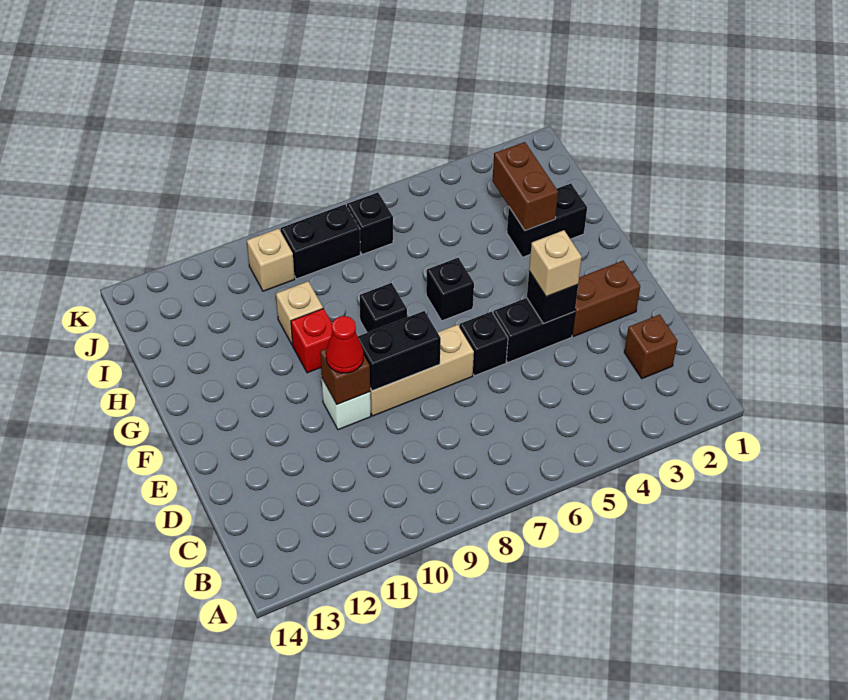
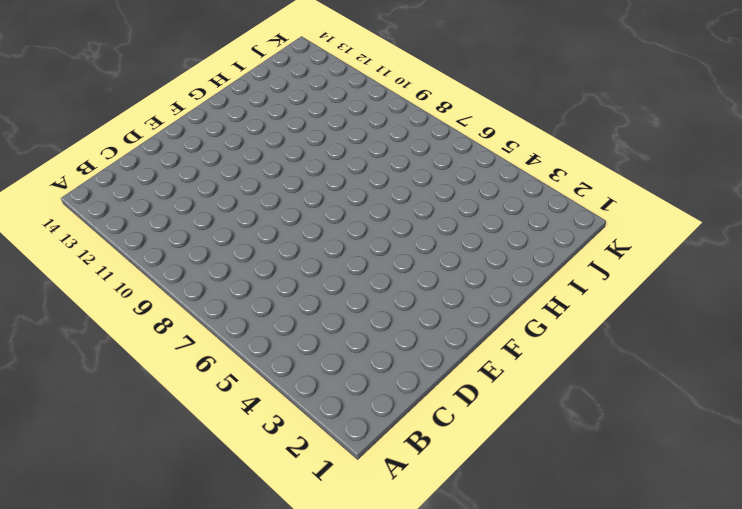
none -> brown brick C2 level 1
none -> brown brick E2:E3 level 1
none -> black brick E4:E5 level 1

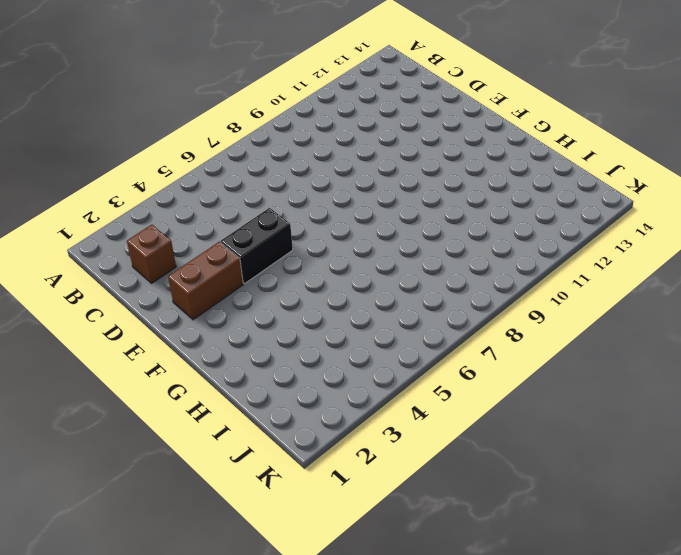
none -> black brick E6 level 1
none -> tan brick E7:E9 level 1
none -> white brick E10 level 1

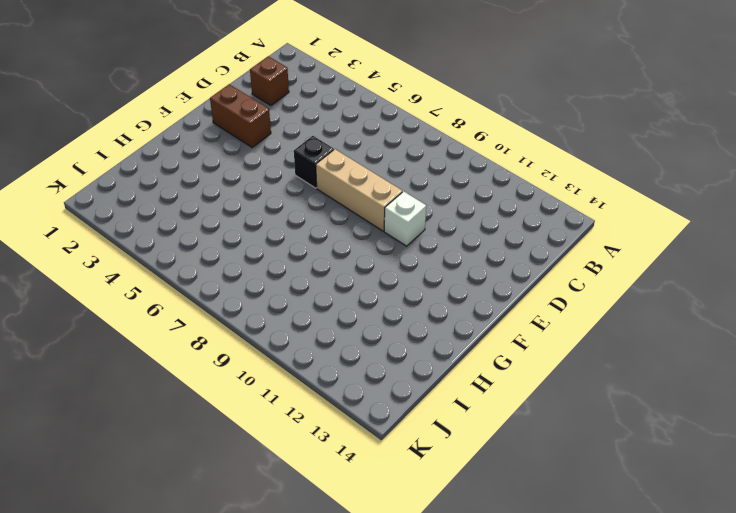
none -> black brick E4:E5 level 1
none -> black brick G6 level 1
none -> black brick G8 level 1

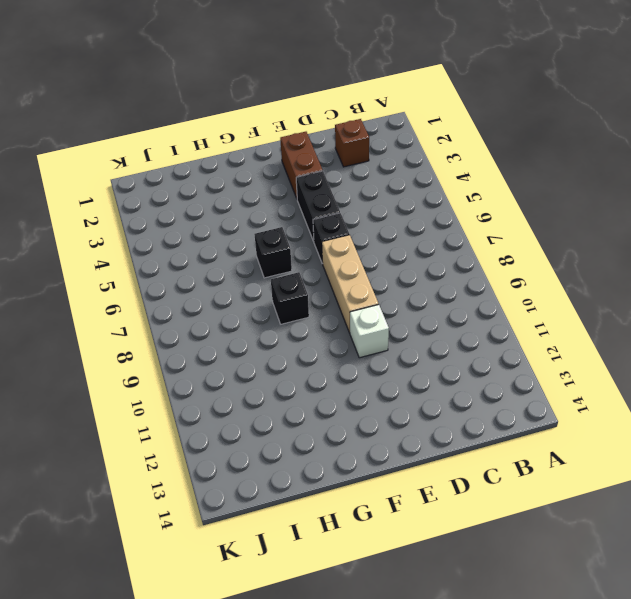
none -> red brick G10 level 1
none -> black brick H2:H3 level 1
none -> tan brick H10 level 1

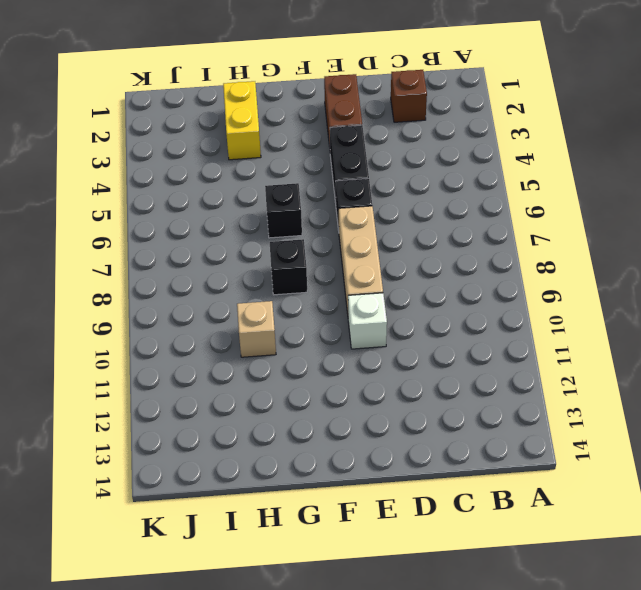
yellow brick H2:H3 level 1 -> black brick H2:H3 level 1
none -> red brick G10 level 1
none -> black brick J7 level 1
none -> black brick J8:J9 level 1

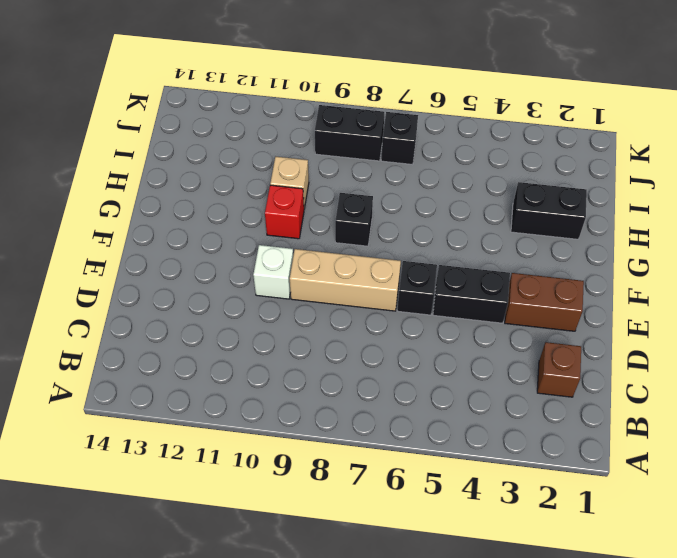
none -> black brick G6 level 1
none -> tan brick J10 level 1
none -> black brick E4 level 2

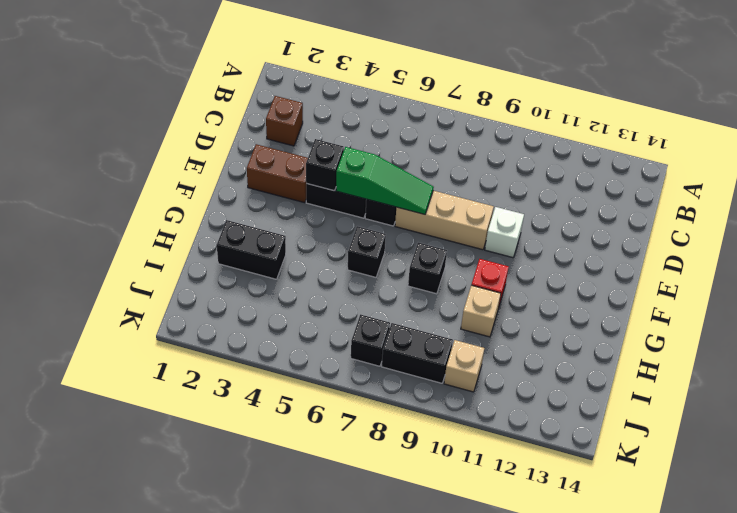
green slope E5:E7 level 2 top 5 -> none
none -> black brick E8:E9 level 2
none -> brown brick E10 level 2
none -> brown brick H3:I3 level 2

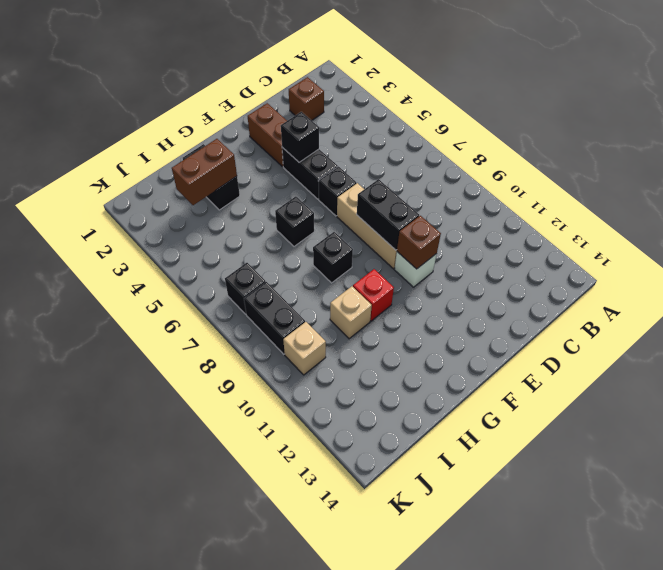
none -> tan brick E4 level 3
none -> red cone E10 level 3

